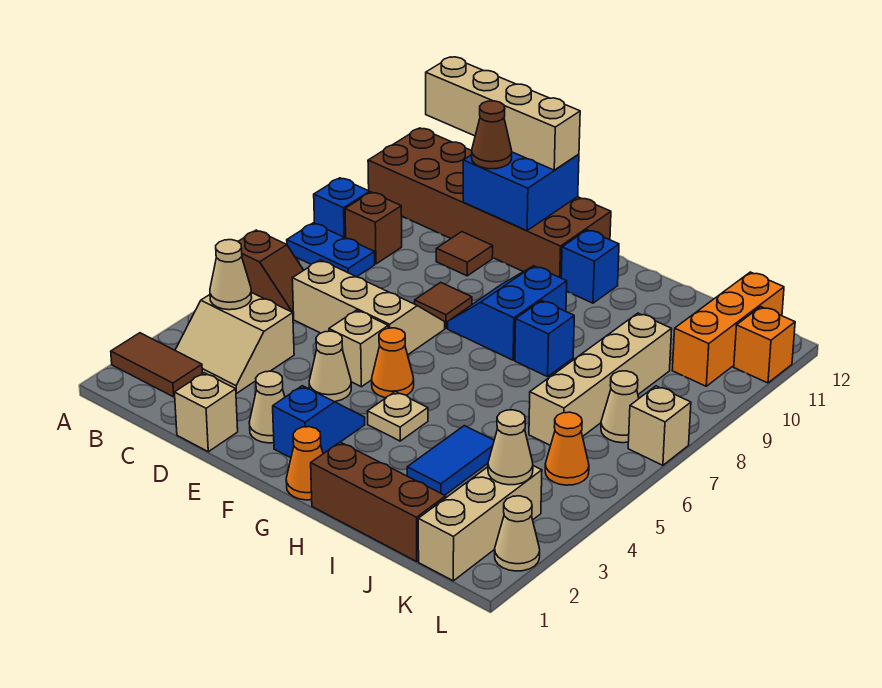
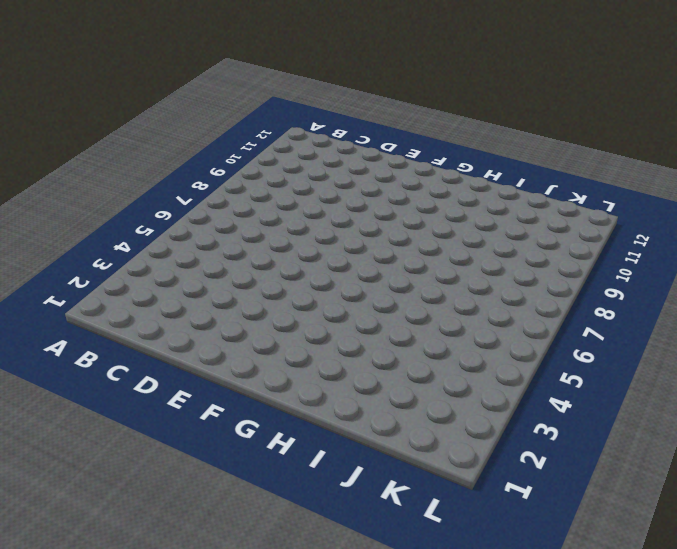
none -> brown tile A2:B2 level 1
none -> brown slope A6:B6 level 1 top A
none -> blue plate A8:B8 level 1
none -> blue brick A9 level 1

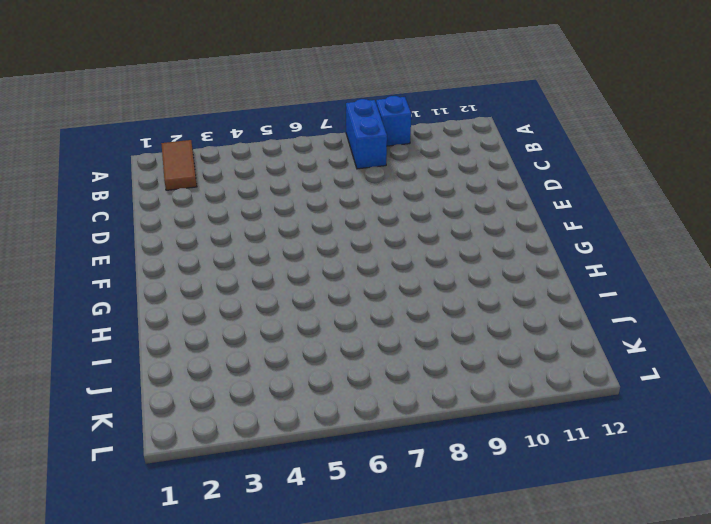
blue brick A8:B8 level 1 -> blue plate A8:B8 level 1
none -> brown slope A6:B6 level 1 top A
none -> brown brick A11:F12 level 1
none -> tan slope B3:C4 level 1 top 4
none -> brown brick B9 level 1

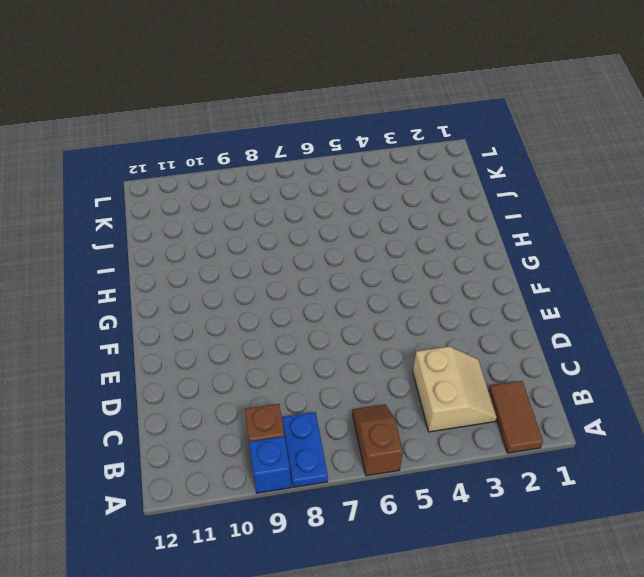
none -> brown brick A11:F12 level 1
none -> tan slope C6:E7 level 1 top 6
none -> tan brick D1 level 1
none -> brown tile D10 level 1

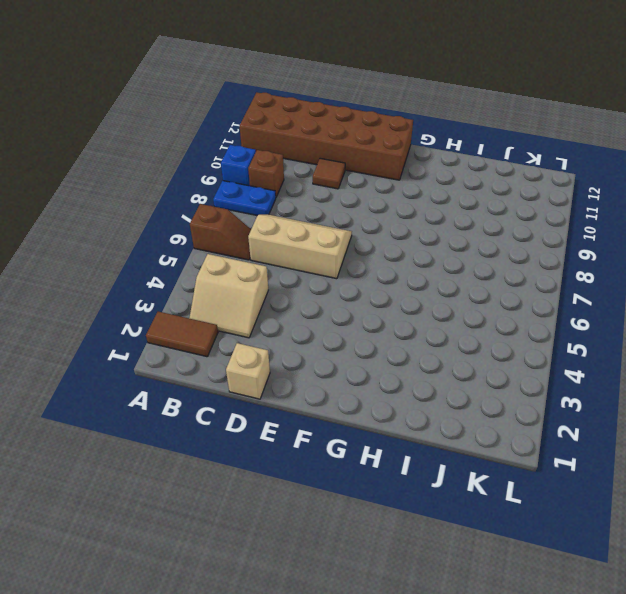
none -> tan cone E2 level 1
none -> tan cone E4 level 1
none -> tan brick E5 level 1
none -> brown tile E8 level 1

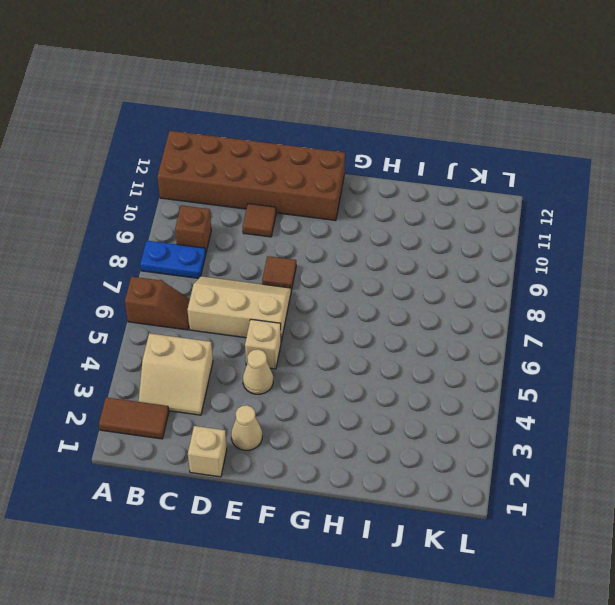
none -> blue brick A9 level 1
none -> blue slope F2:F3 level 1 top 2
none -> orange cone F5 level 1
none -> blue slope F8:G9 level 1 top G

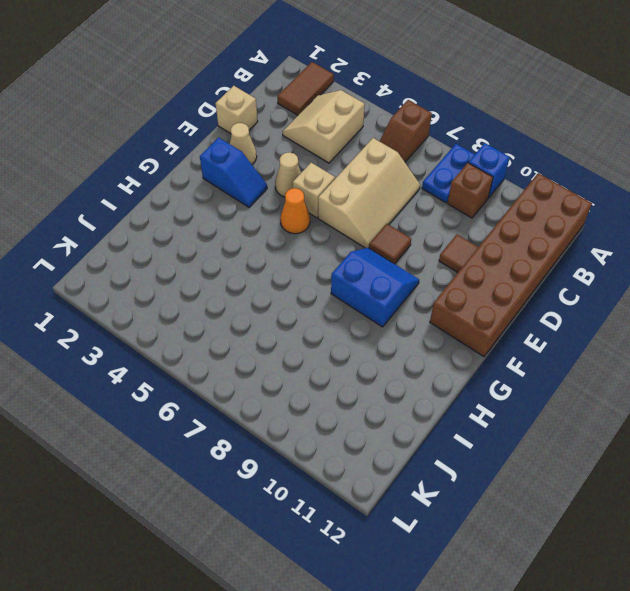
none -> orange cone G1 level 1
none -> tan plate G4 level 1
none -> blue brick G11 level 1
none -> brown brick H1:J1 level 1

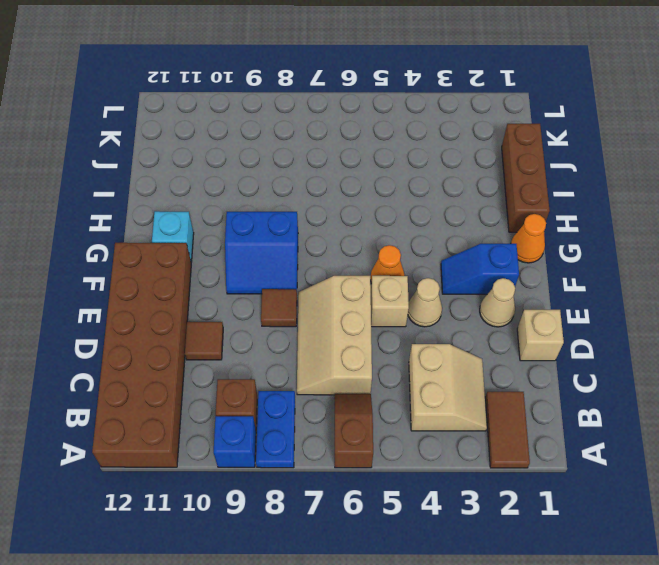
cyan brick G11 level 1 -> blue brick G11 level 1
none -> tan plate G4 level 1
none -> blue brick H8 level 1
none -> blue tile I3:I4 level 1
none -> tan brick J6:J9 level 1

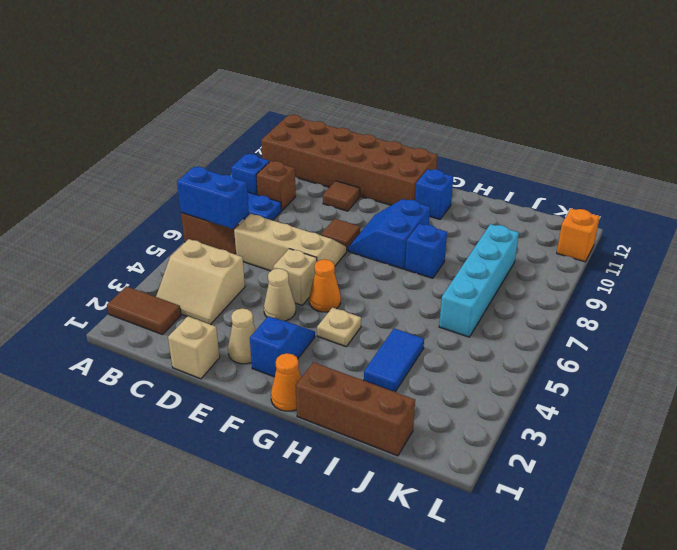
blue brick A6:B6 level 2 -> none
cyan brick J6:J9 level 1 -> tan brick J6:J9 level 1
none -> tan brick K1:K3 level 1
none -> orange cone K5 level 1
none -> tan cone K7 level 1
none -> orange brick K10:K12 level 1

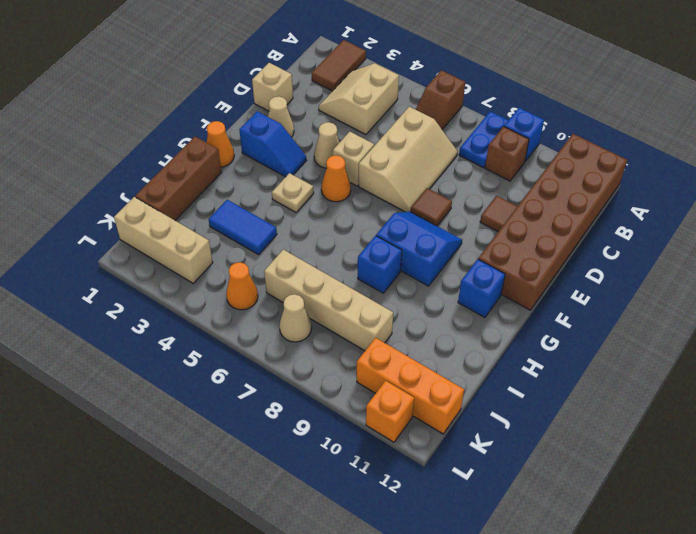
none -> tan cone L2 level 1
none -> tan brick L7 level 1
none -> tan cone B4 level 2
none -> blue brick D11:E12 level 2

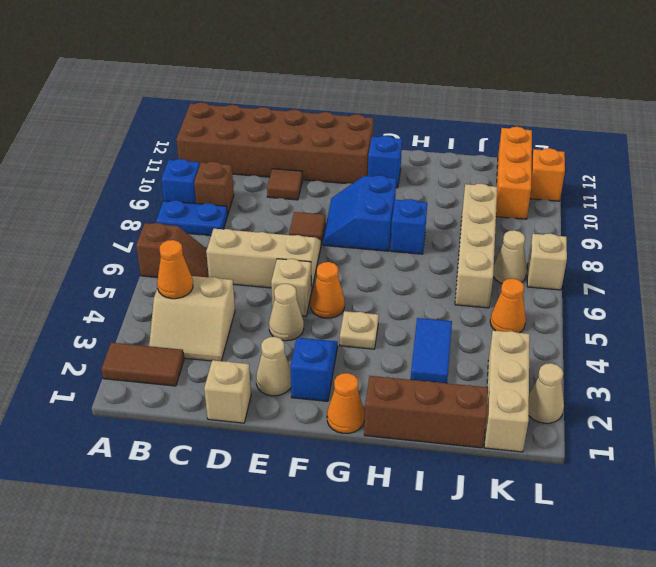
orange cone B4 level 2 -> tan cone B4 level 2
none -> blue brick D11:E12 level 2
none -> tan cone K3 level 2
none -> tan brick B12:E12 level 3
none -> brown cone D11 level 3

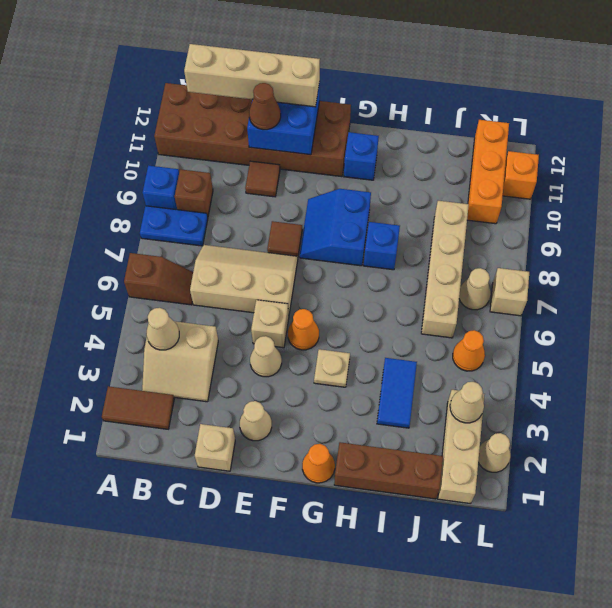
none -> blue slope F2:F3 level 1 top 2

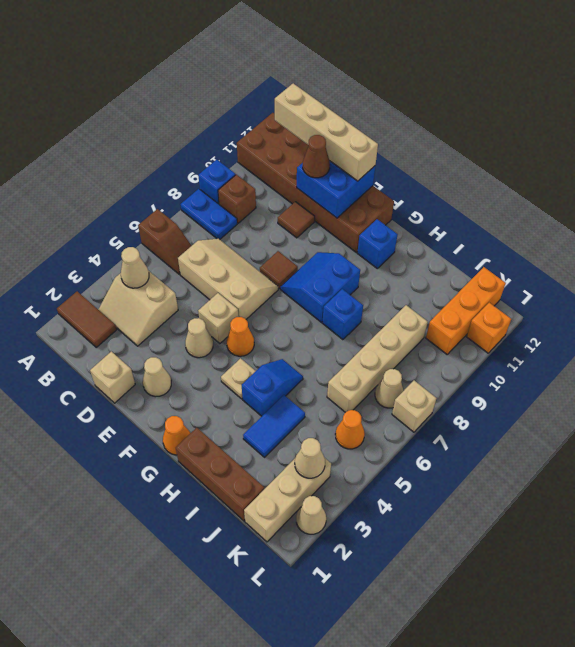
blue slope H4:H5 level 1 top 4 -> blue slope F2:F3 level 1 top 2

